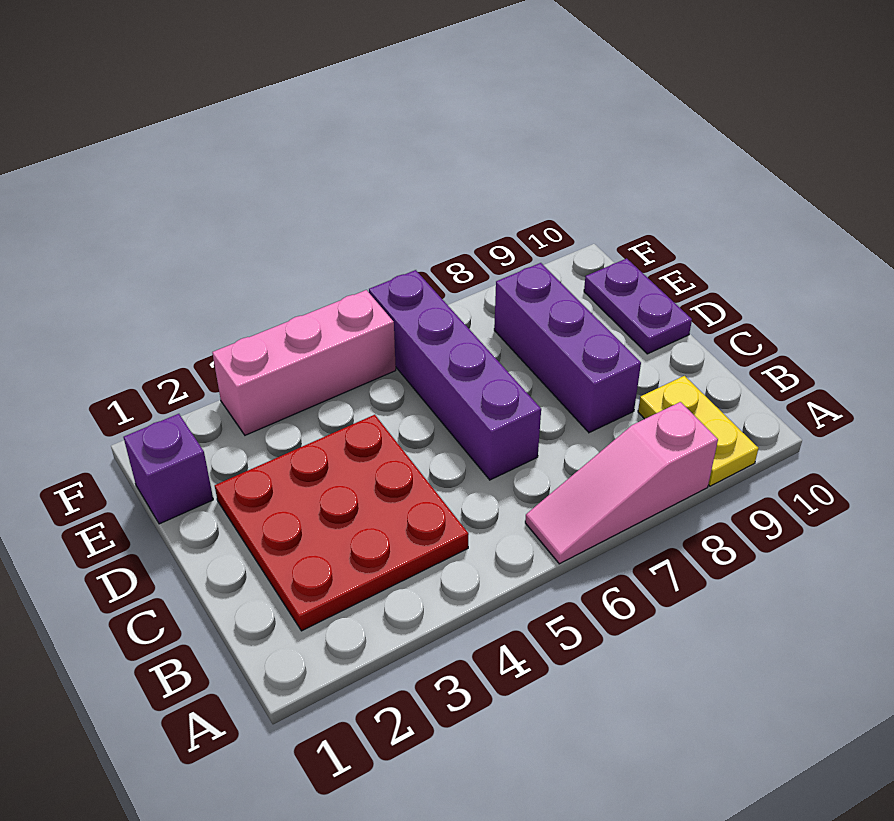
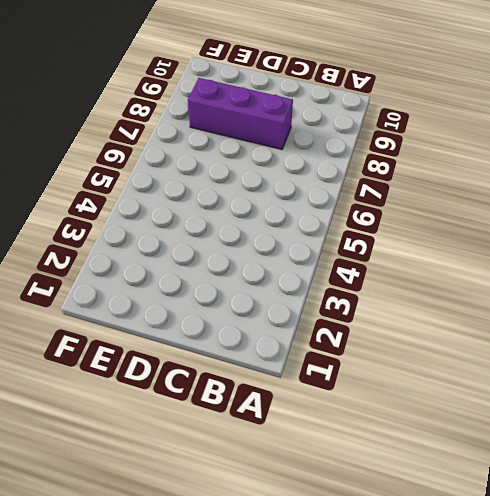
none -> pink slope A6:A8 level 1 top 8
none -> yellow plate A9:B9 level 1

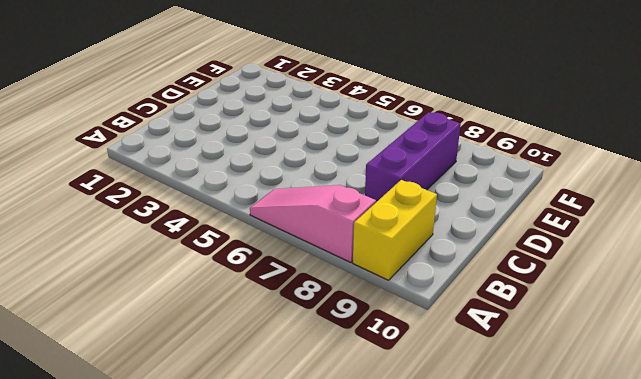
yellow brick A9:B9 level 1 -> yellow plate A9:B9 level 1
none -> red plate B2:D4 level 1
none -> purple brick C6:F6 level 1

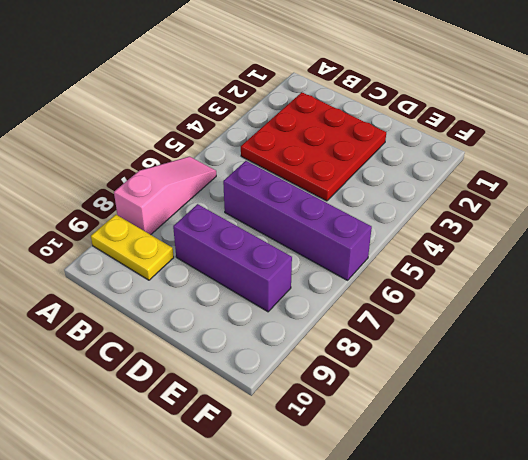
none -> purple plate D10:E10 level 1
none -> purple brick E1 level 1

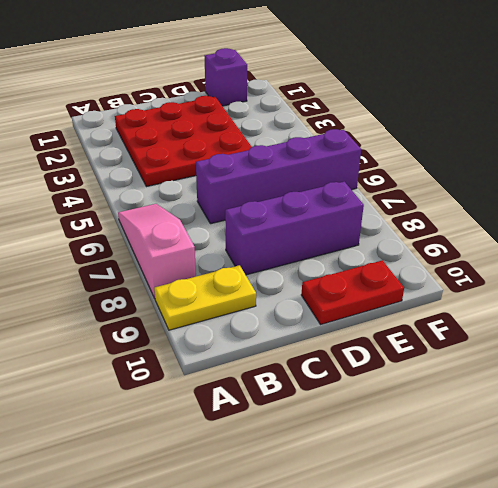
red plate D10:E10 level 1 -> purple plate D10:E10 level 1
none -> pink brick F3:F5 level 1

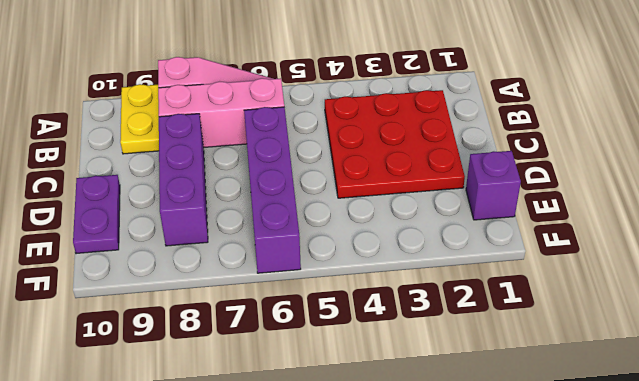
pink brick B6:B8 level 1 -> pink brick F3:F5 level 1

